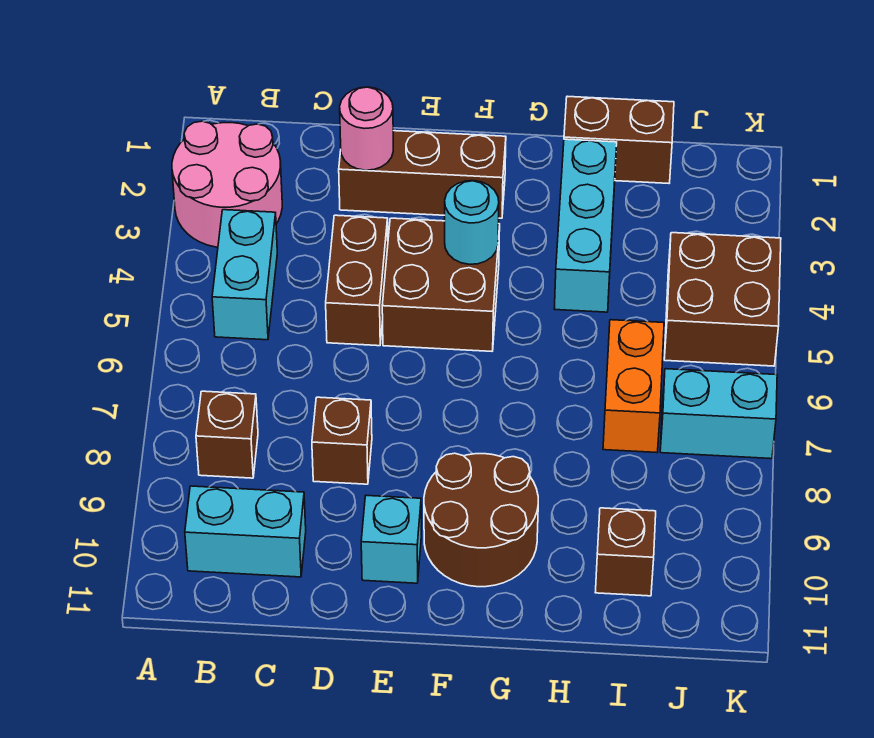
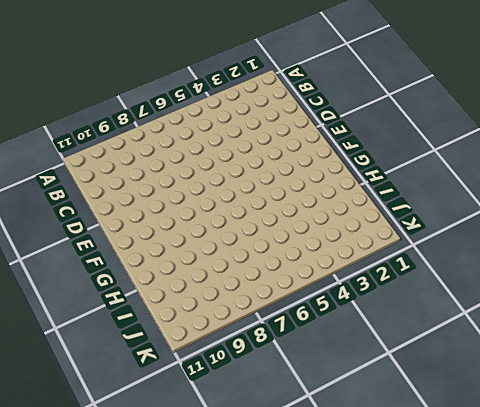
none -> pink round brick A2:B3 level 1
none -> cyan brick B4:B5 level 1
none -> brown brick B8 level 1

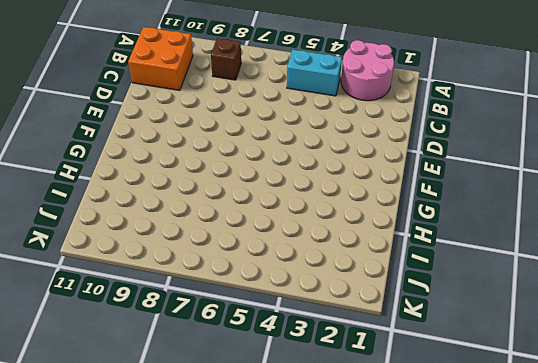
orange brick B10:C11 level 1 -> cyan brick B10:C10 level 1
none -> brown brick D2:F2 level 1
none -> brown brick D4:D5 level 1
none -> brown brick D8 level 1

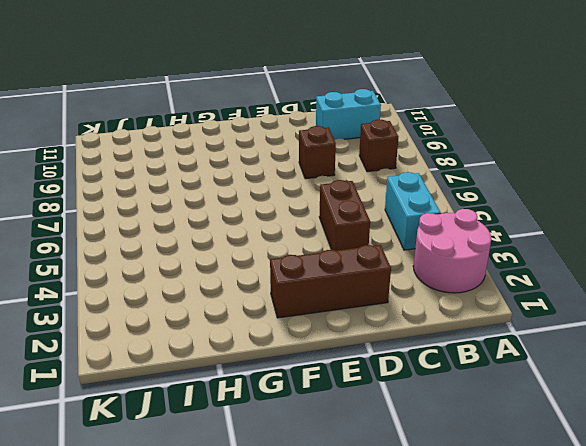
none -> brown brick E4:F5 level 1
none -> cyan brick E10 level 1
none -> brown round brick F9:G10 level 1

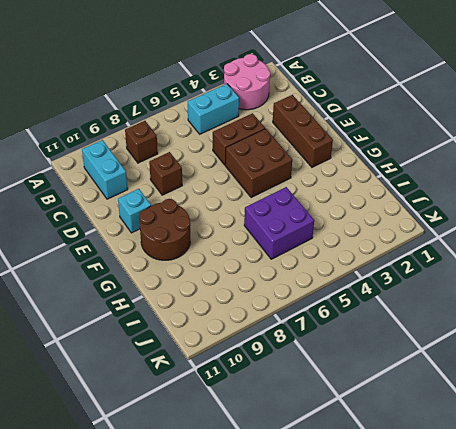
purple brick H5:I6 level 1 -> orange brick I6:I7 level 1
none -> brown brick H1:I1 level 1
none -> cyan brick H2:H4 level 1
none -> brown brick I10 level 1

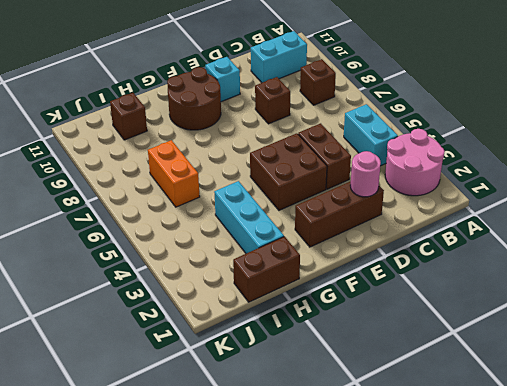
none -> brown brick J4:K5 level 1
none -> cyan brick J7:K7 level 1
none -> cyan round brick F4 level 2

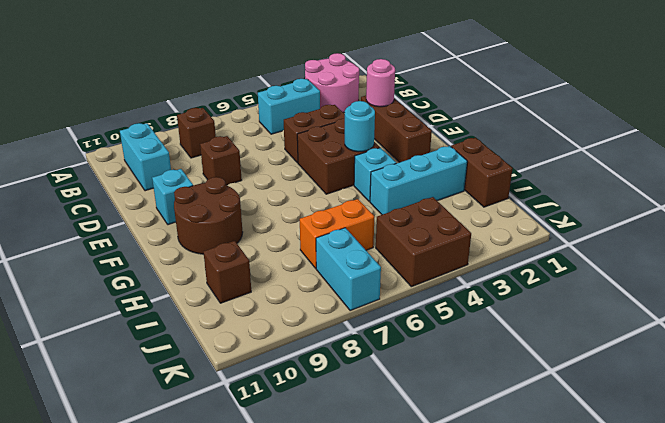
cyan brick G4 level 1 -> none

